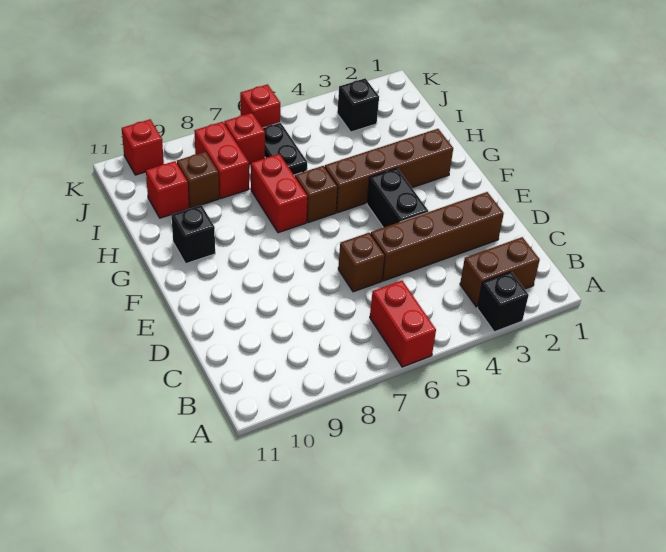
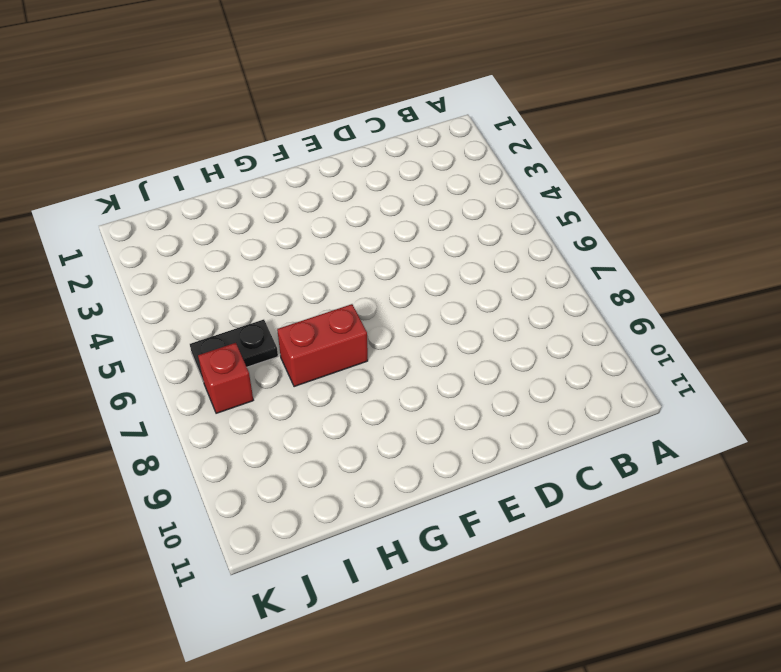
none -> black brick A3 level 1
none -> red brick A6:B6 level 1
none -> brown brick B2:B3 level 1

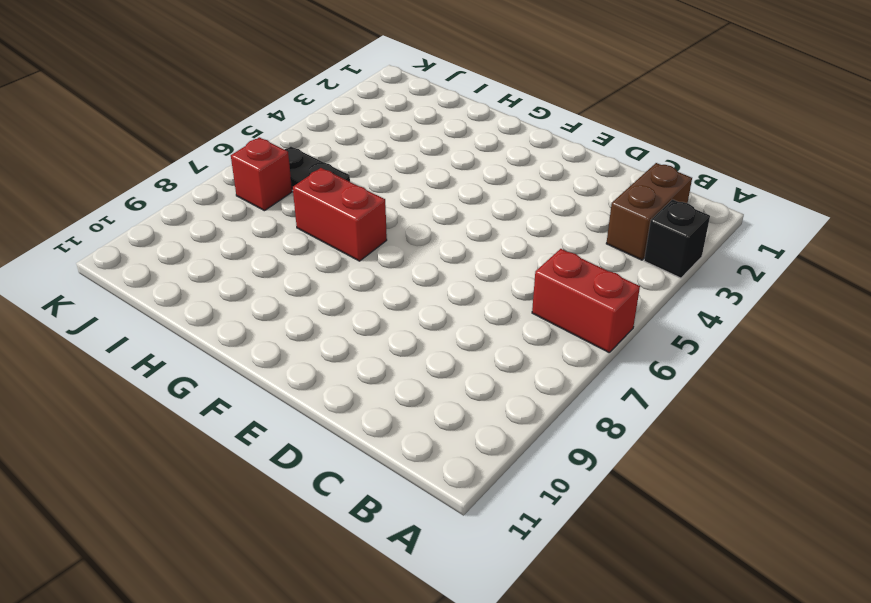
none -> brown brick D2:D5 level 1
none -> brown brick D6 level 1
none -> black brick E4:F4 level 1

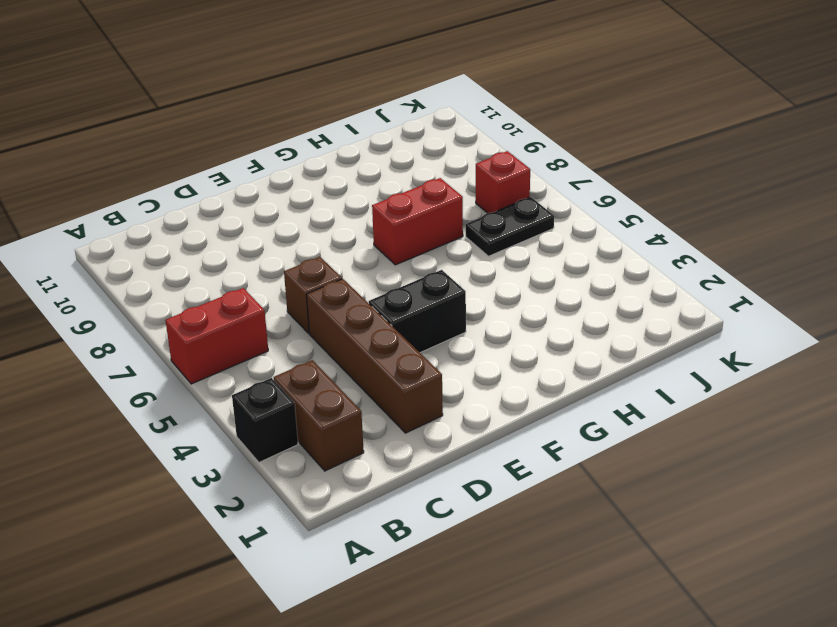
none -> brown brick G2:G5 level 1
none -> brown brick G6 level 1
none -> black brick G10 level 1

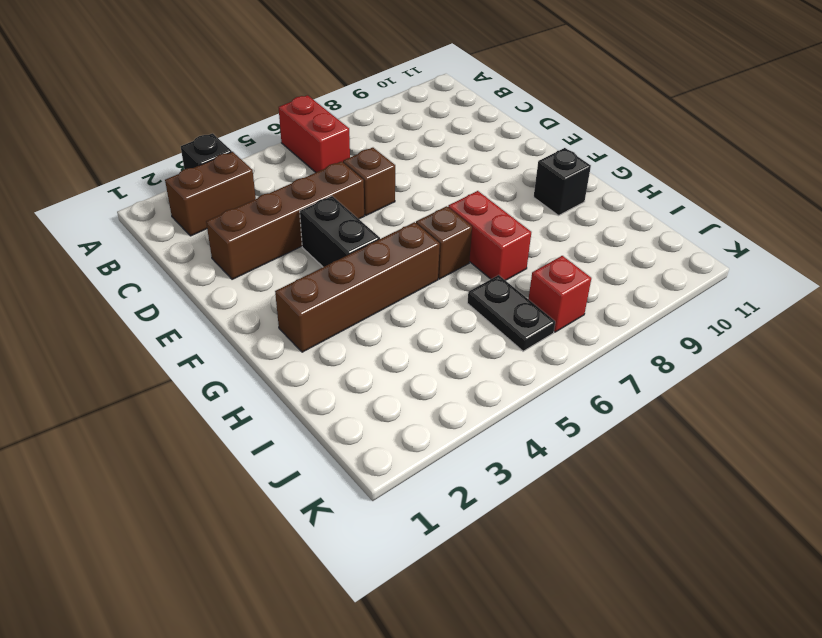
none -> red brick I8:J8 level 1
none -> brown brick I9 level 1
none -> red brick I10 level 1

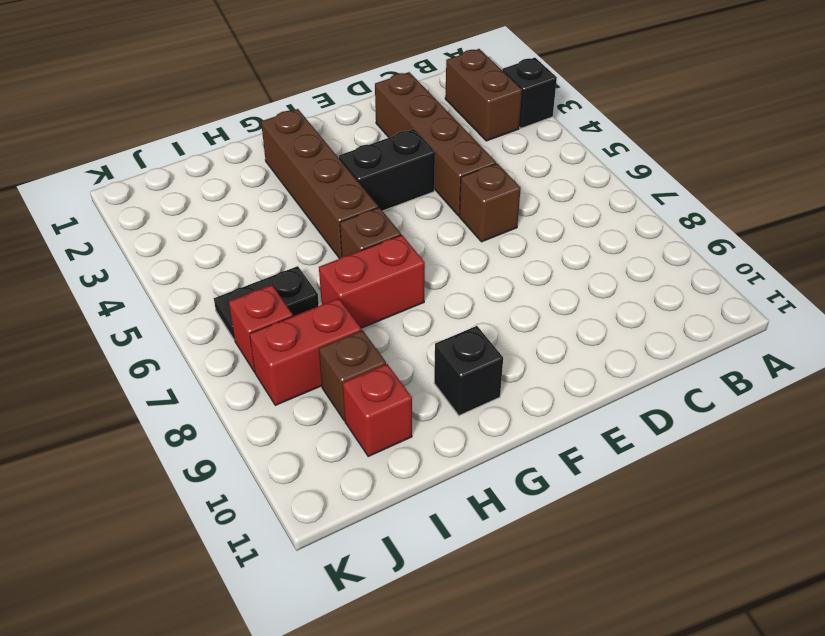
none -> red brick A6:B6 level 1
none -> black brick J3 level 1
none -> red brick K6 level 1

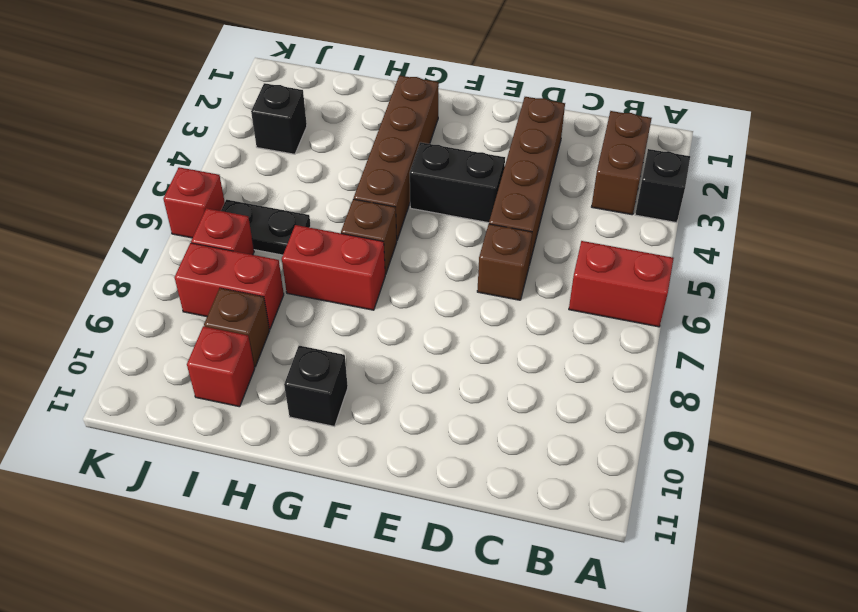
none -> red brick K10 level 1

